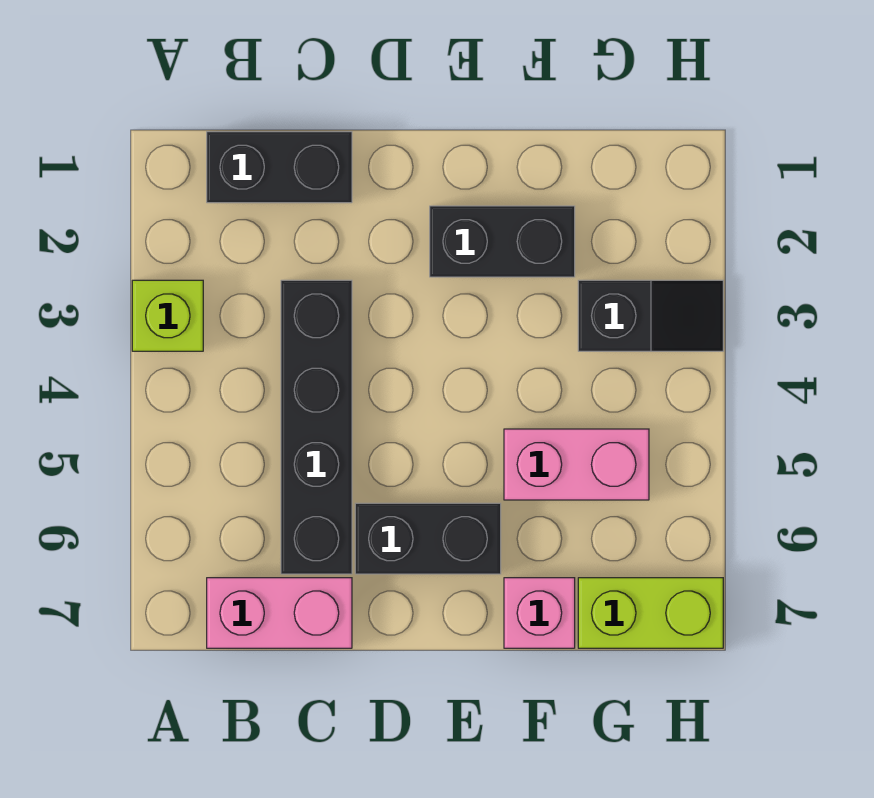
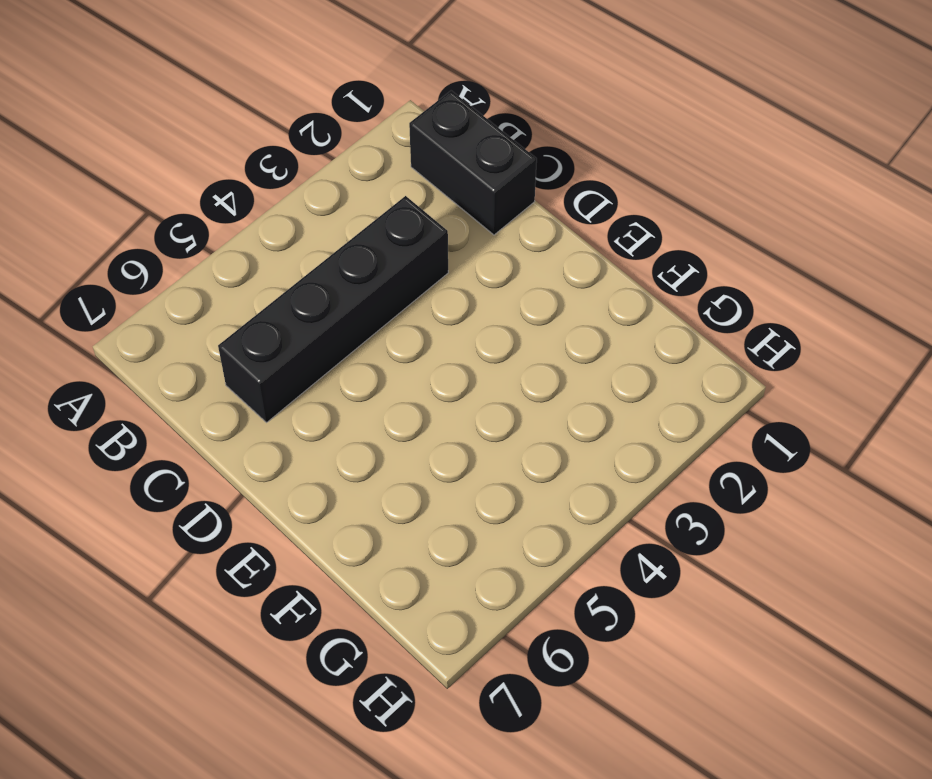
none -> lime brick A3 level 1
none -> pink brick B7:C7 level 1

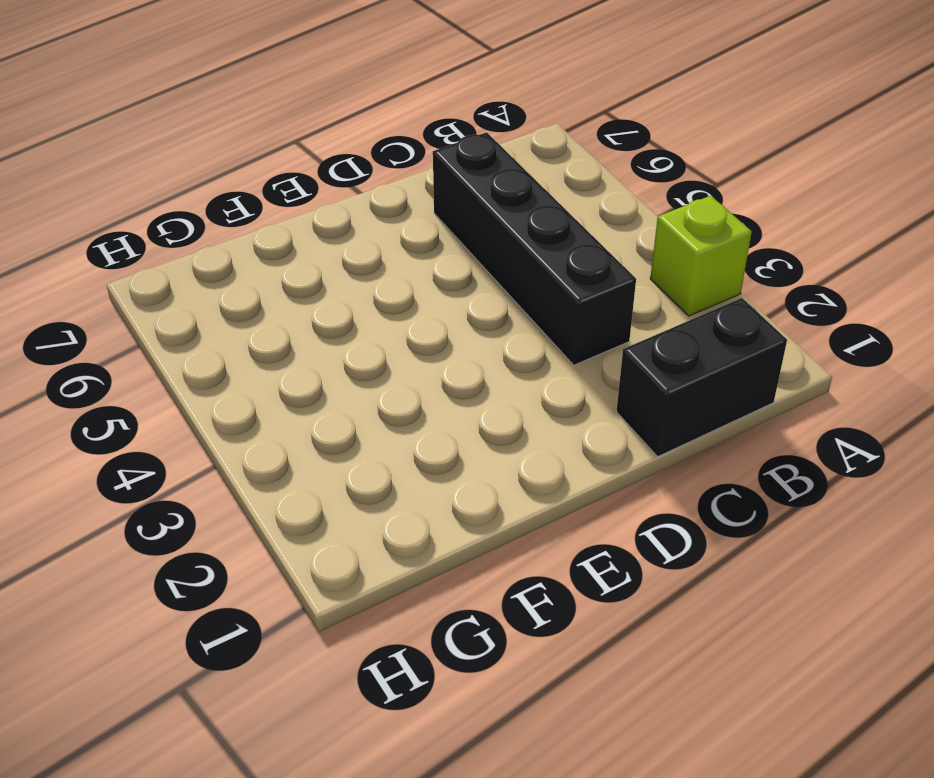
none -> pink brick B7:C7 level 1
none -> black brick D6:E6 level 1

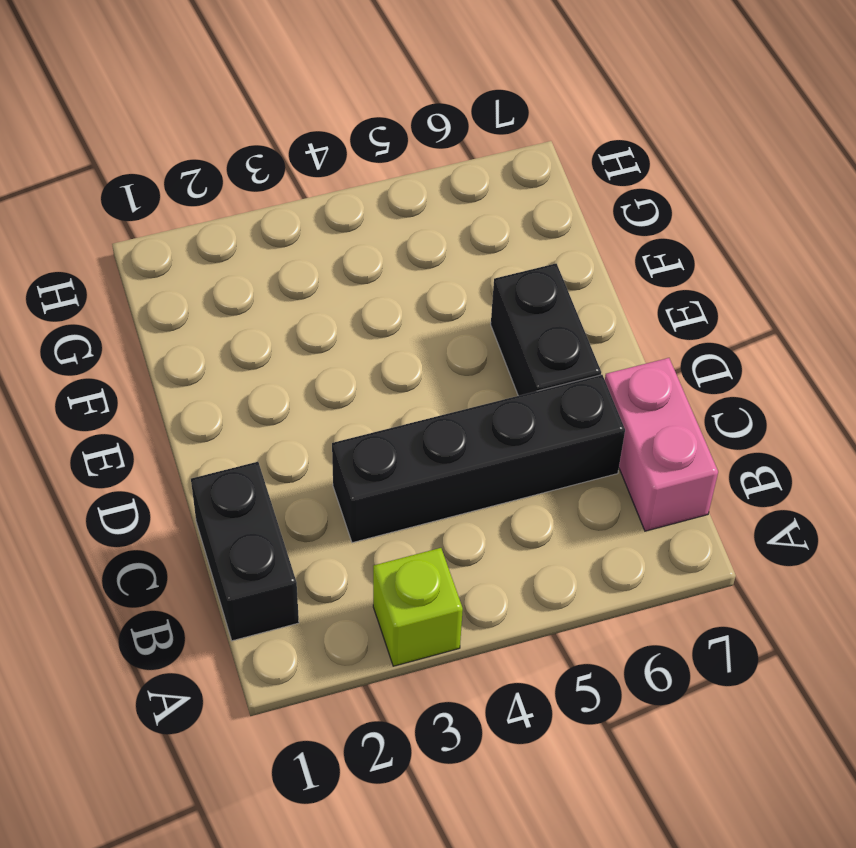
none -> black brick E2:F2 level 1
none -> pink brick F5:G5 level 1

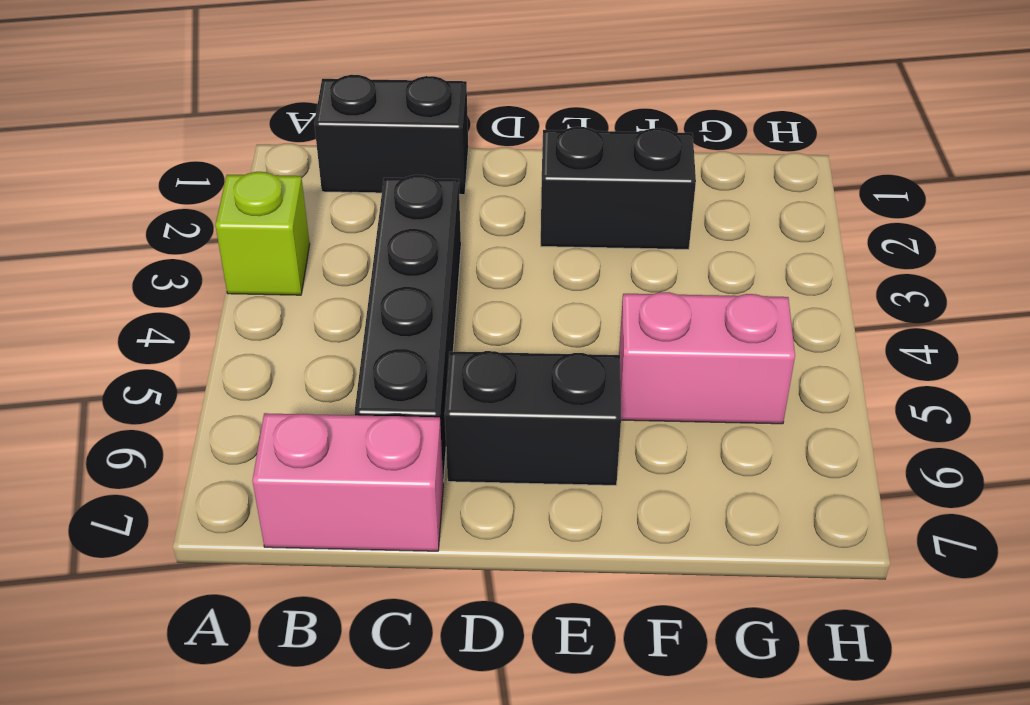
none -> pink brick F7 level 1
none -> black slope G3:H3 level 1 top G

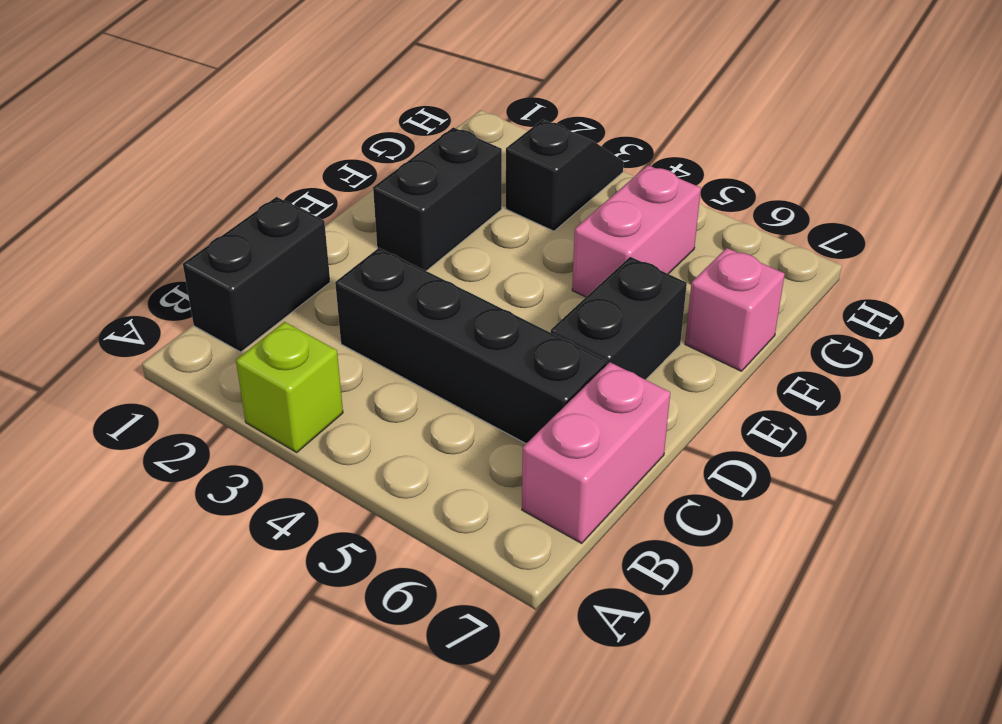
none -> lime brick G7:H7 level 1

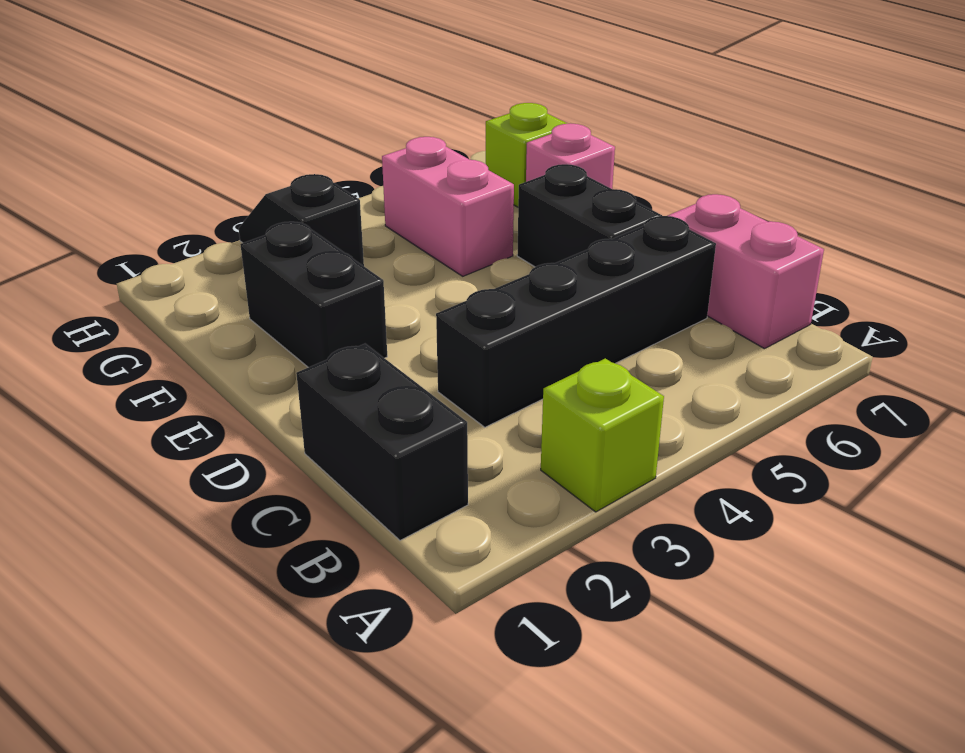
lime brick G7 level 1 -> lime brick G7:H7 level 1

